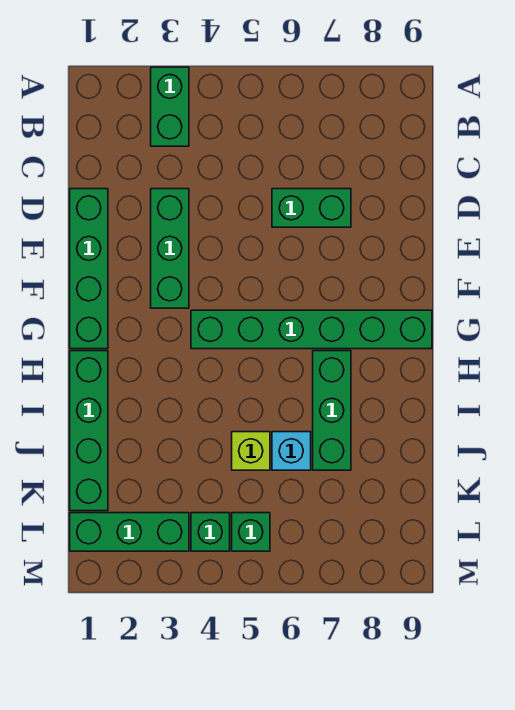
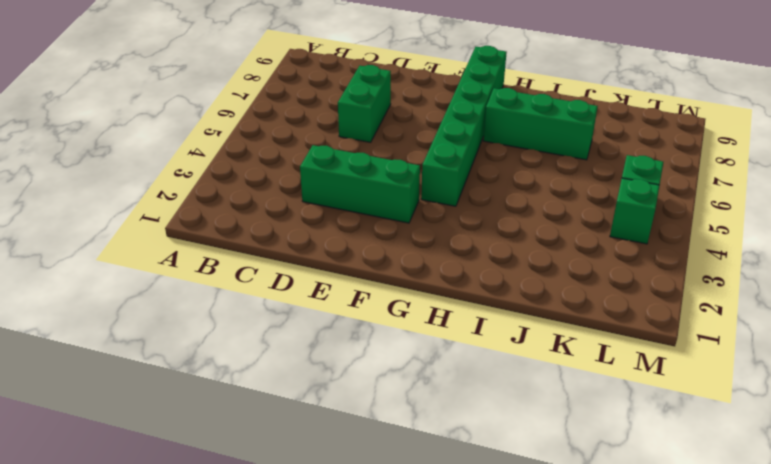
none -> green brick A3:B3 level 1
none -> green brick D1:G1 level 1
none -> green brick H1:K1 level 1

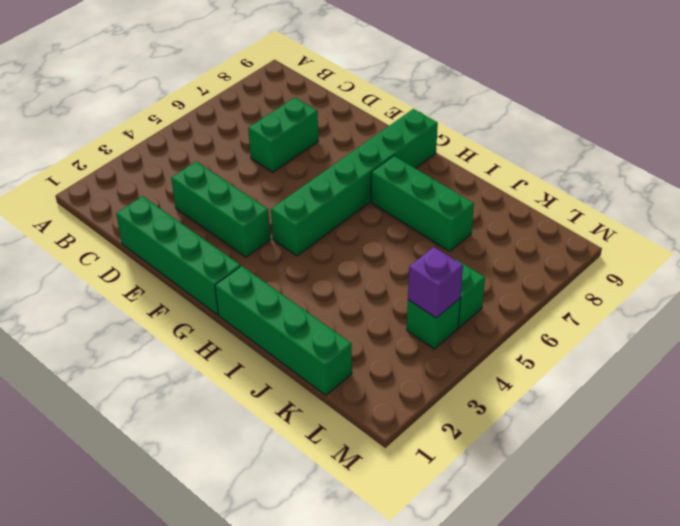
purple brick L4 level 2 -> none
none -> green brick A3:B3 level 1
none -> lime brick J5 level 1
none -> cyan brick J6 level 1

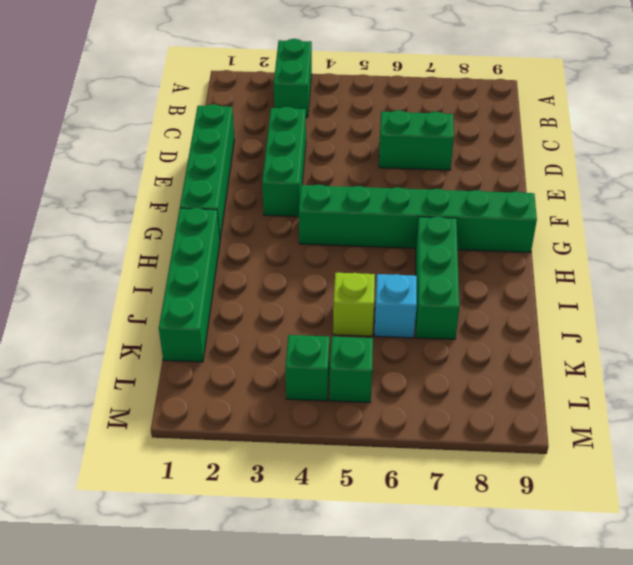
none -> green brick L1:L3 level 1

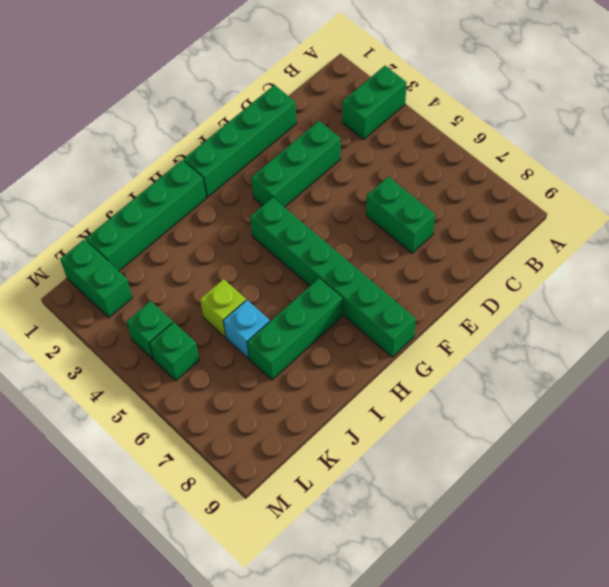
green brick L1:L2 level 1 -> green brick L1:L3 level 1

